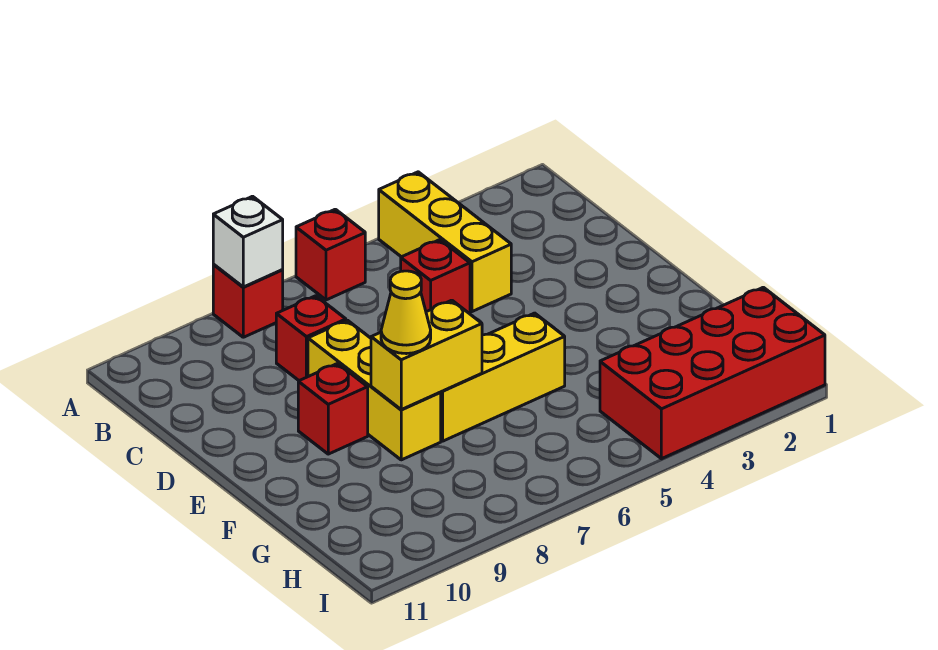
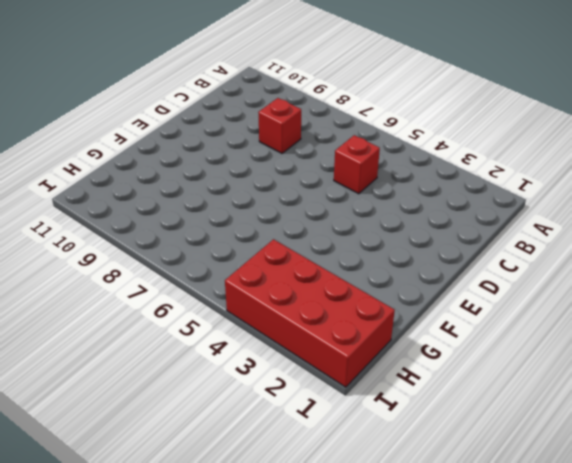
none -> yellow brick A4:C4 level 1
none -> red brick A6 level 1
none -> red brick A8 level 1

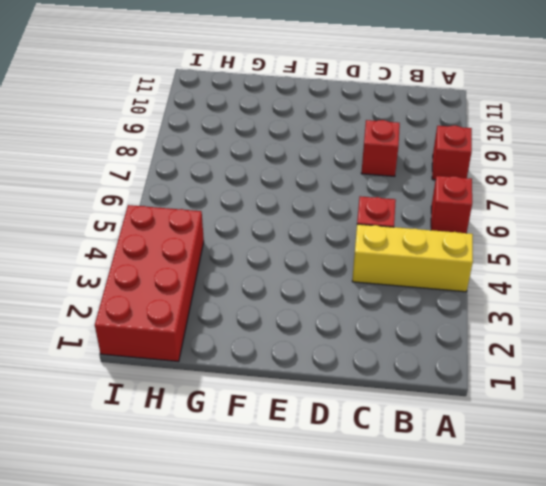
none -> yellow brick D8:F8 level 1
none -> red brick E9 level 1
none -> yellow brick F5:F7 level 1

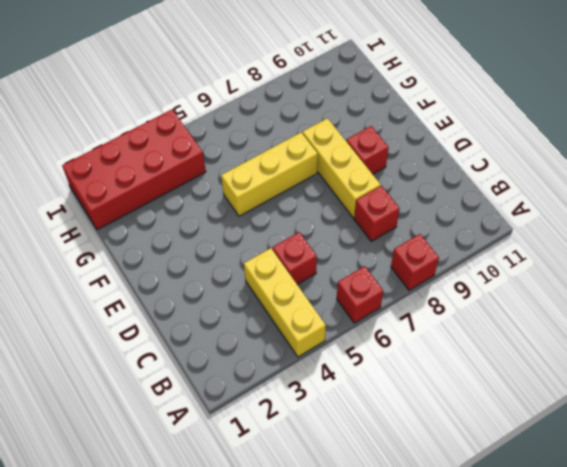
none -> white brick A8 level 2
none -> yellow brick F7:F8 level 2
none -> yellow cone F8 level 3

